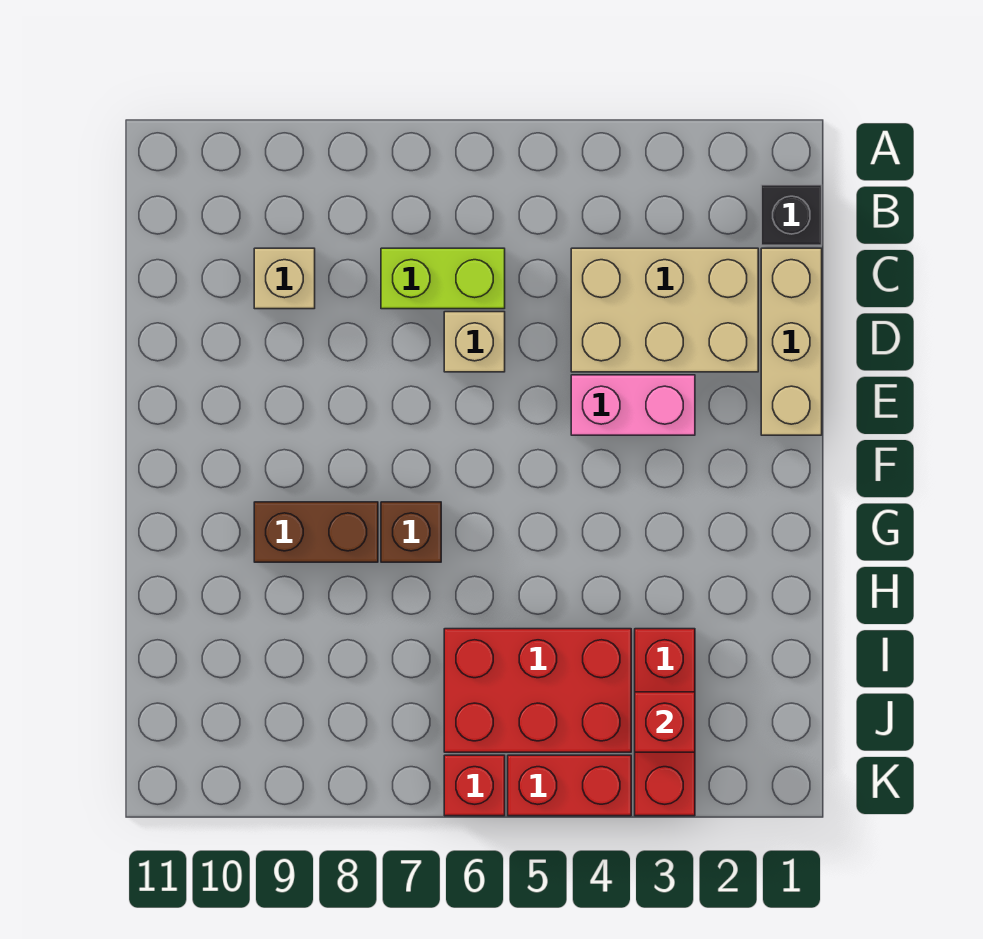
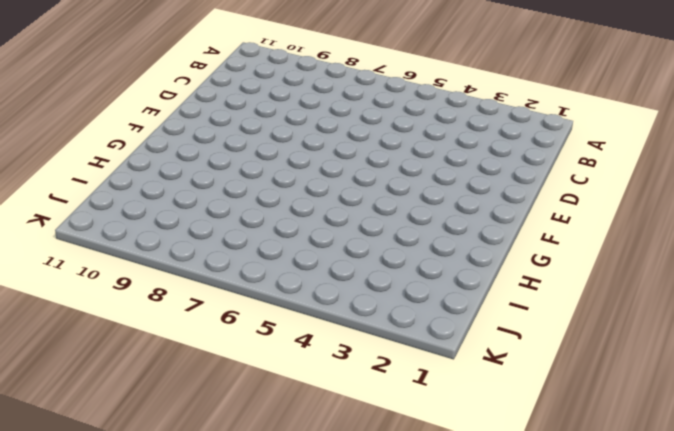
none -> black brick B1 level 1
none -> tan brick C1:E1 level 1
none -> tan brick C2:D4 level 1

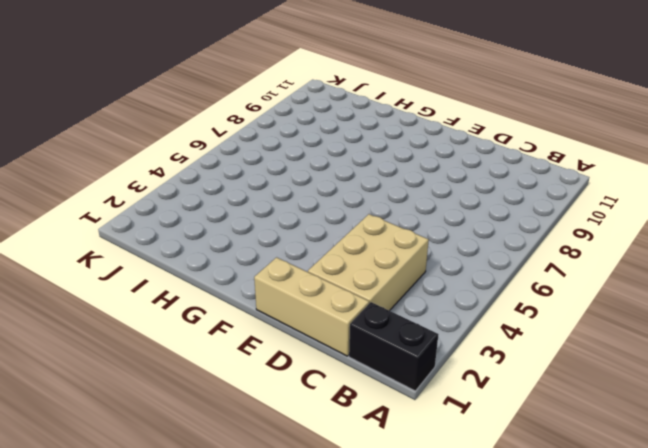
black brick A1:B1 level 1 -> black brick B1 level 1
none -> lime brick C6:C7 level 1
none -> tan brick C9 level 1
none -> tan brick D6 level 1

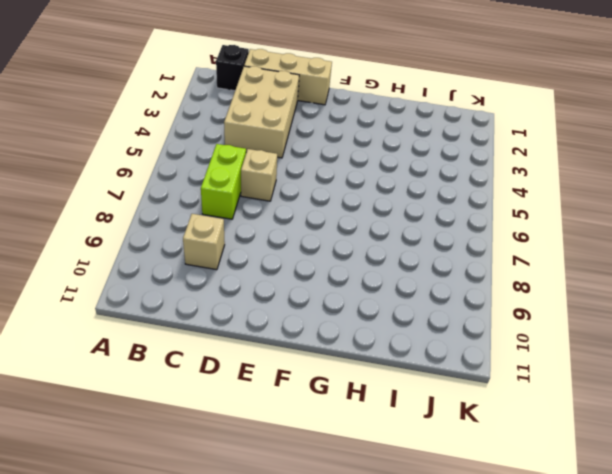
none -> pink brick E3:E4 level 1
none -> brown brick G7 level 1
none -> brown brick G8:G9 level 1

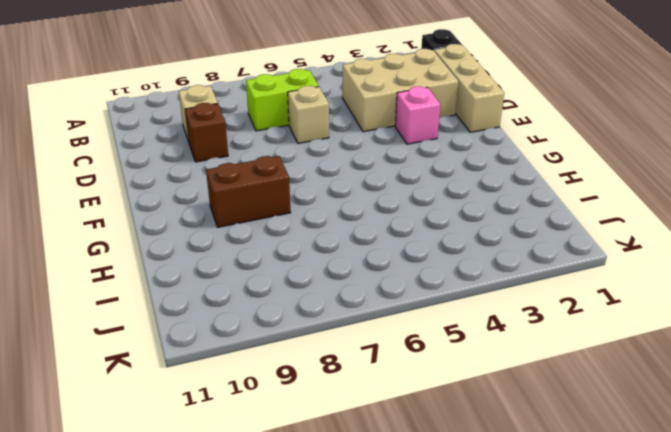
brown brick D9 level 1 -> brown brick G7 level 1
pink brick E3 level 1 -> pink brick E3:E4 level 1
none -> red brick I3:K3 level 1
none -> red brick I4:J6 level 1
none -> red brick K4:K5 level 1

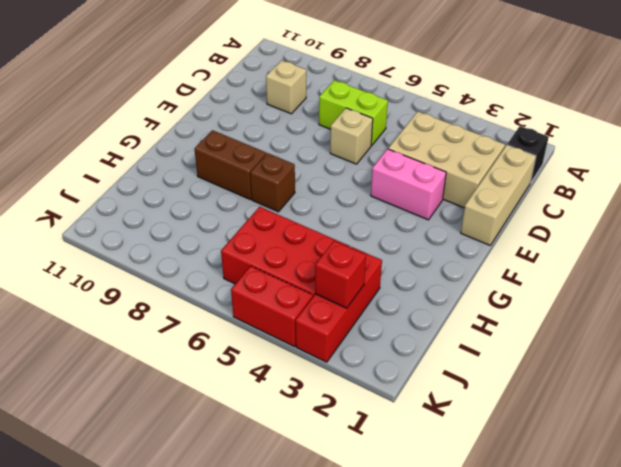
none -> red brick K6 level 1

